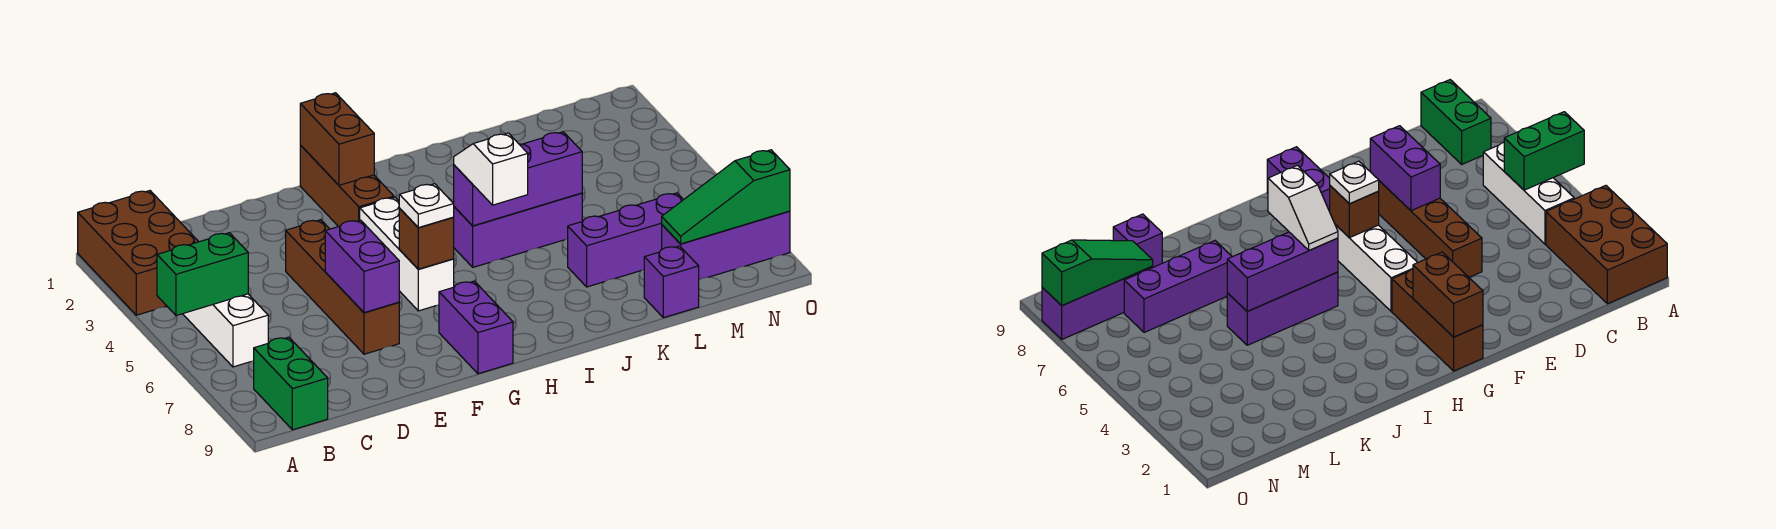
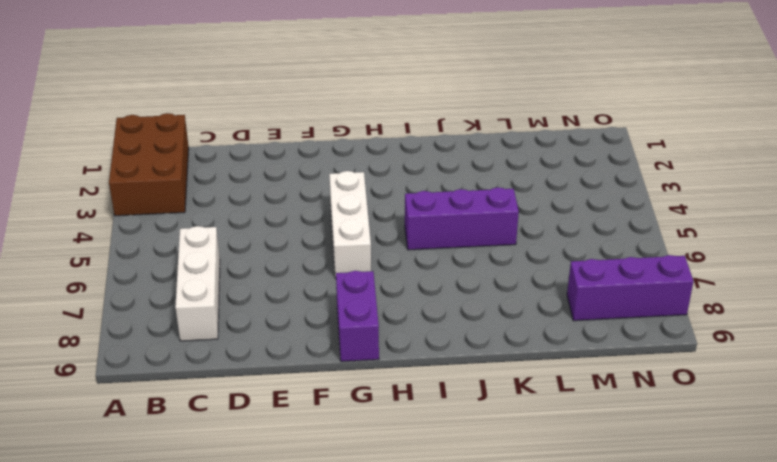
white brick C6:C8 level 1 -> white brick B4:B6 level 1
none -> green brick B8:B9 level 1
none -> brown brick E4:E7 level 1
none -> brown brick G1:G3 level 1

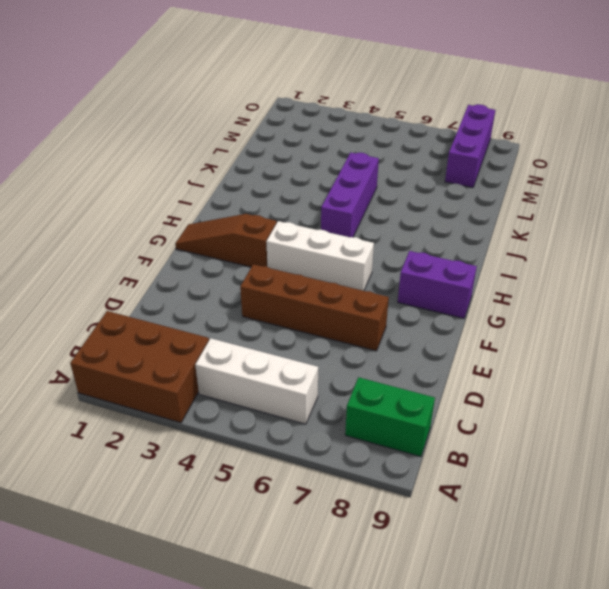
brown slope G1:G3 level 1 top 3 -> brown brick G1:G3 level 1
none -> purple brick K7:M7 level 1
none -> purple brick L9 level 1
none -> green brick A5:B5 level 2

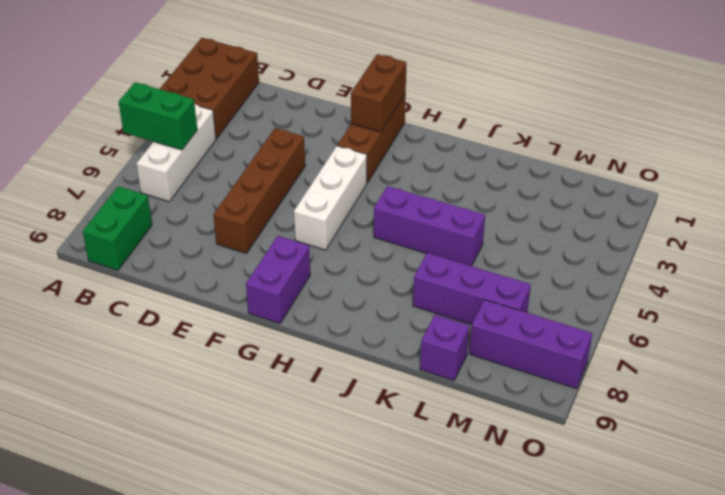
none -> purple brick E6:E7 level 2
none -> brown brick G6 level 2
none -> purple brick I5:K5 level 2

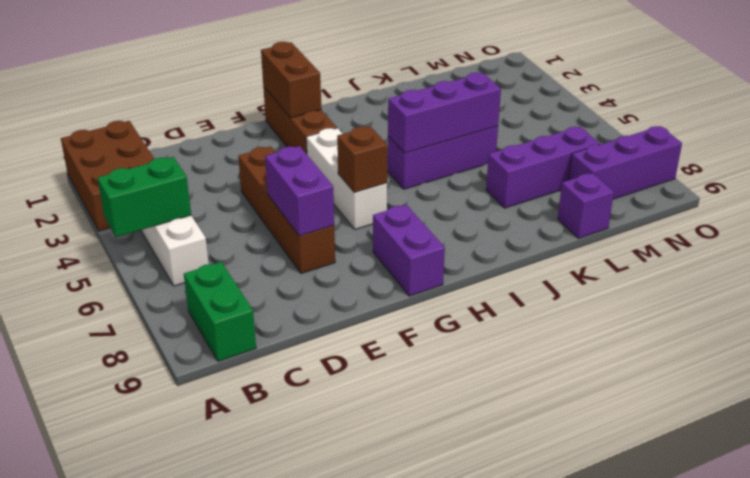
none -> green slope M8:O8 level 2 top O
none -> white plate G6 level 3
none -> white slope I5:I6 level 3 top 6

